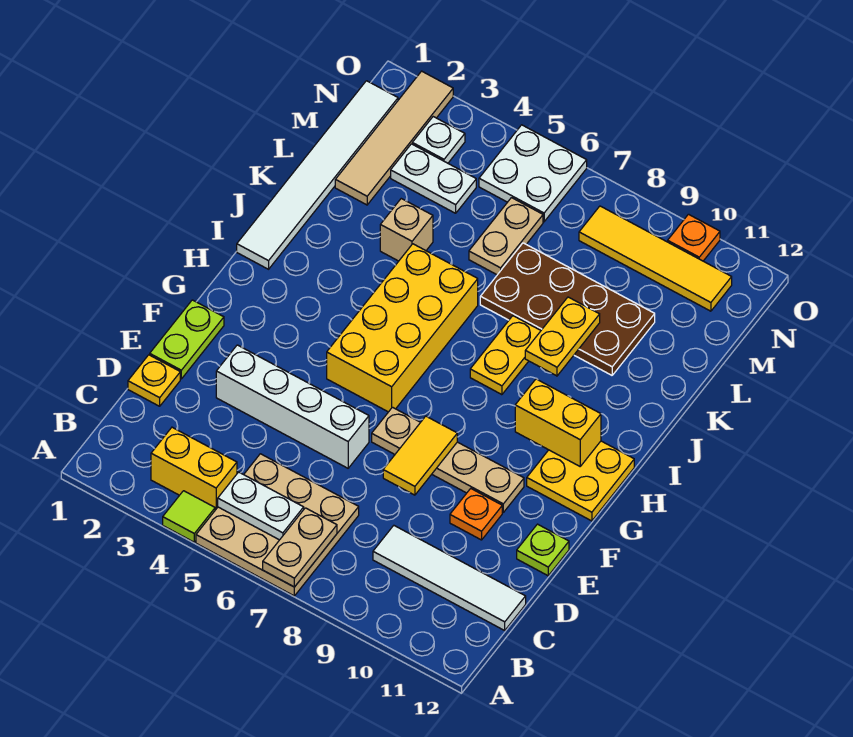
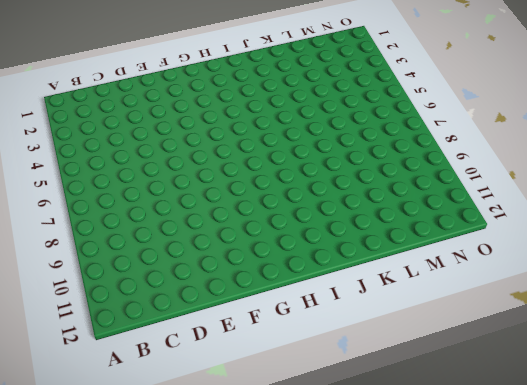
none -> lime tile A4 level 1
none -> tan plate A5:C7 level 1
none -> yellow brick B3:B4 level 1

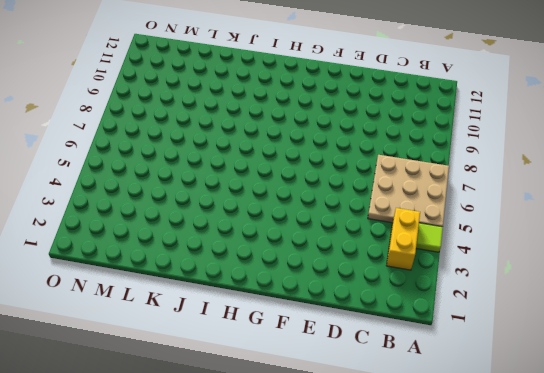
none -> white tile C9:C12 level 1
none -> yellow plate D1 level 1
none -> lime plate E1:F1 level 1

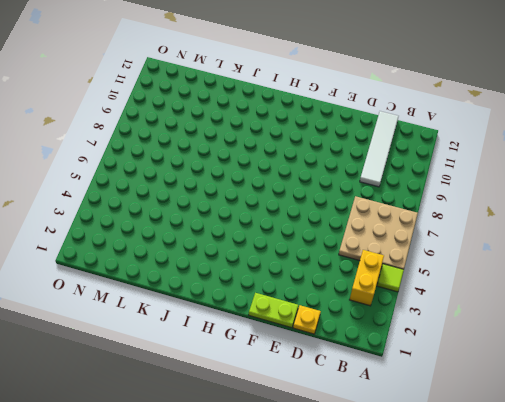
none -> white brick E3:E6 level 1
none -> orange plate E10 level 1
none -> lime plate E12 level 1

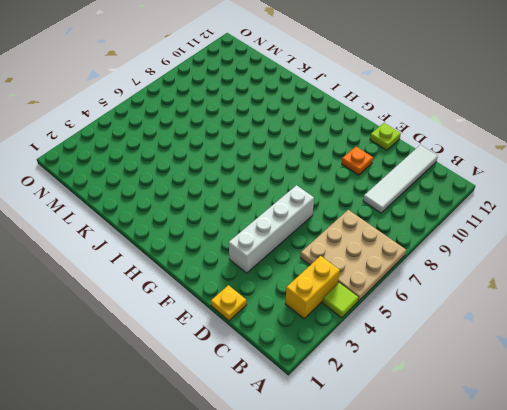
none -> lime plate E1:F1 level 1
none -> tan plate F7:F10 level 1
none -> yellow brick G5:J6 level 1

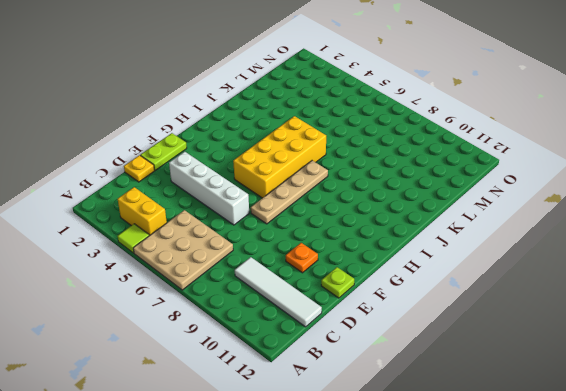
tan plate F7:I7 level 1 -> tan plate F7:F10 level 1
none -> yellow plate G11:H12 level 1
none -> white tile I1:N1 level 1
none -> yellow plate I8:J8 level 1

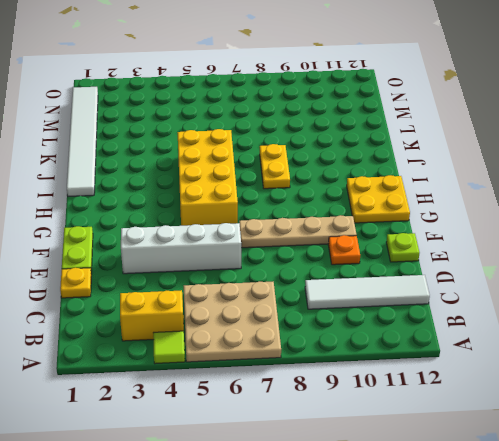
none -> tan brick K4 level 1
none -> brown plate K7:L10 level 1
none -> tan tile L2:O2 level 1

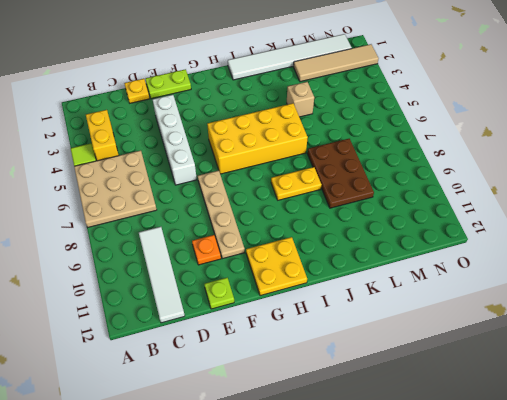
brown plate K7:L9 level 1 -> brown plate K7:L10 level 1
none -> tan plate L6:M6 level 1
none -> white plate M3:M4 level 1
none -> white plate N3 level 1

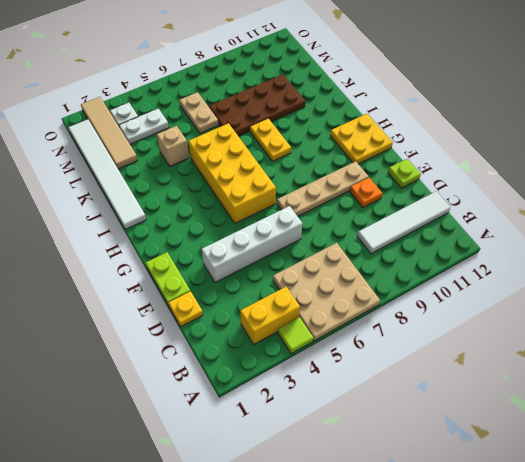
none -> white plate N5:O6 level 1
none -> yellow tile N8:N11 level 1
none -> orange plate O10 level 1

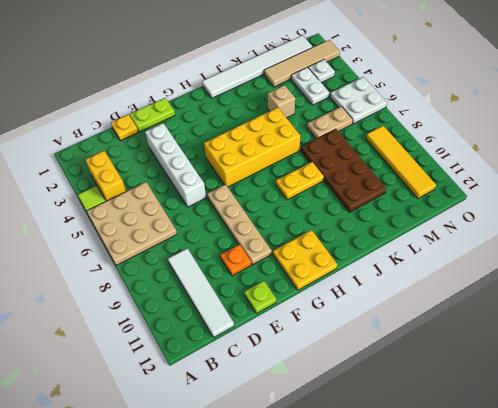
none -> orange plate O10 level 1
none -> tan plate A7:B7 level 2
none -> white plate B5:B6 level 2

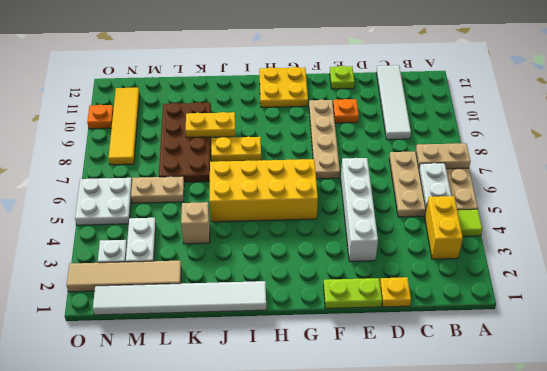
none -> yellow tile E8:F8 level 2
none -> yellow brick H10:H11 level 2

